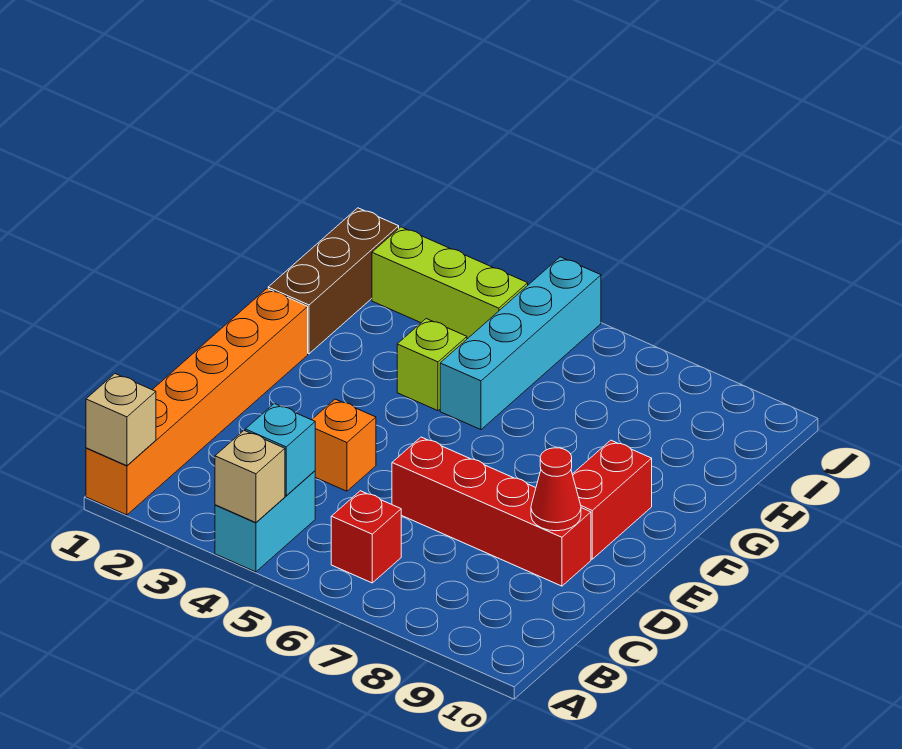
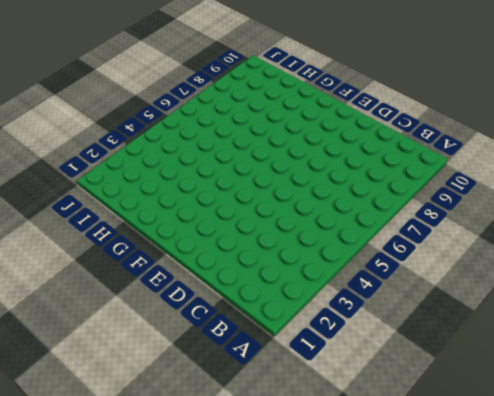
none -> orange brick A1:F1 level 1
none -> cyan brick A4:B4 level 1
none -> red brick B6 level 1

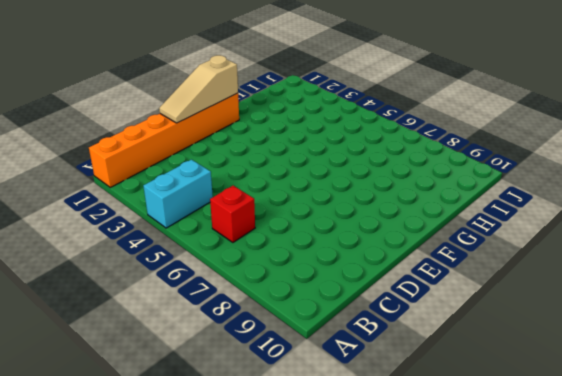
tan slope D1:F1 level 2 top F -> none
none -> orange brick D4 level 1
none -> red brick D6:D9 level 1
none -> red brick E9:F9 level 1

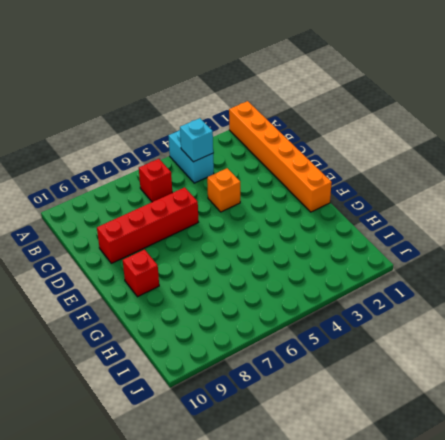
red brick F9 level 1 -> red brick E9:F9 level 1
none -> brown brick G1:I1 level 1
none -> lime brick G4 level 1
none -> cyan brick G5:J5 level 1

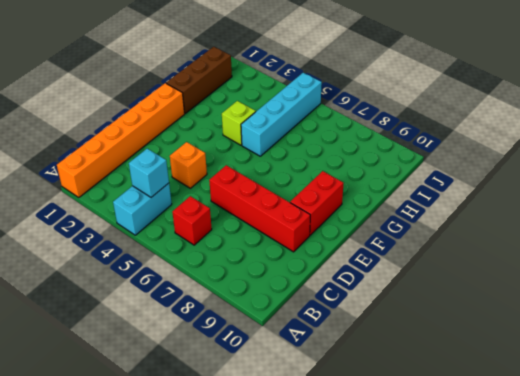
none -> lime brick I2:I4 level 1
none -> tan brick A1 level 2
none -> tan brick A4 level 2

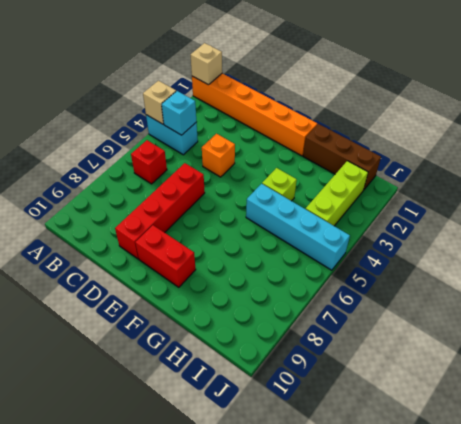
none -> red cone D9 level 2

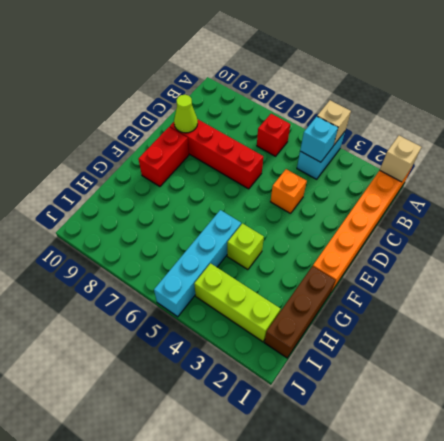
lime cone D9 level 2 -> red cone D9 level 2

